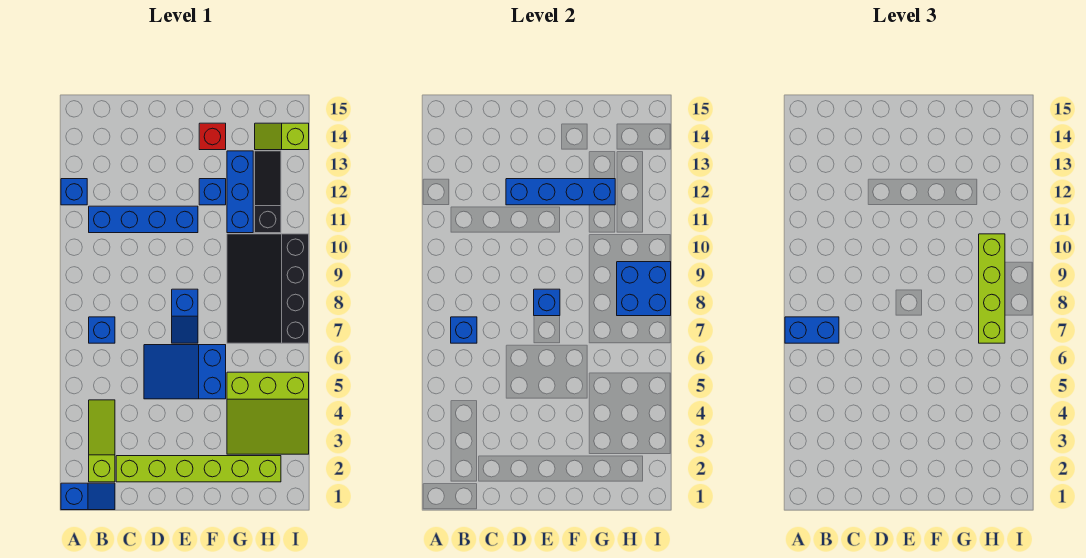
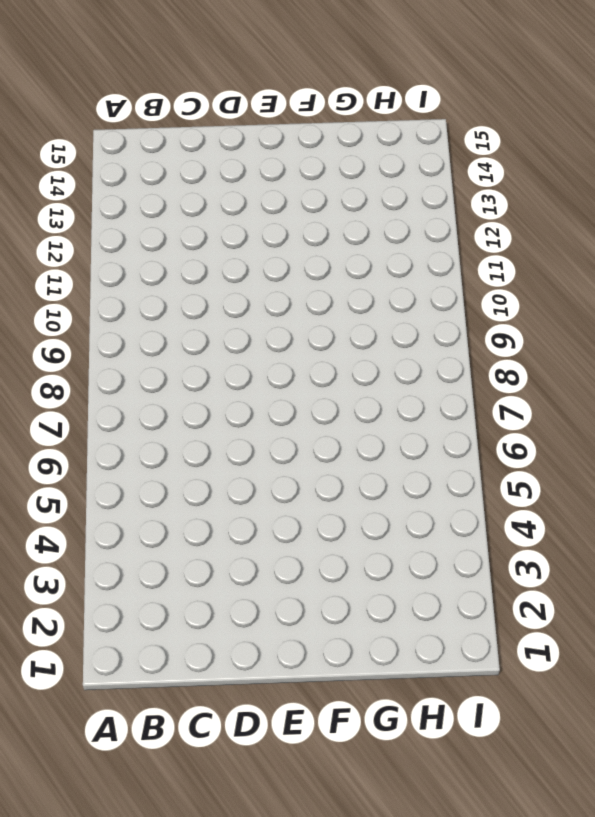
none -> blue slope A1:B1 level 1 top A
none -> blue brick A12 level 1
none -> lime slope B2:B4 level 1 top 2

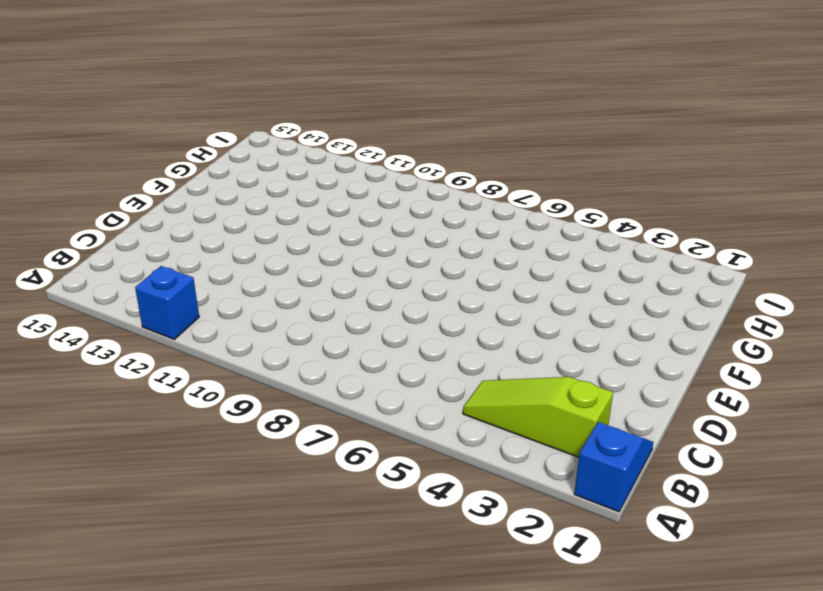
none -> blue brick B7 level 1
none -> blue brick B11:E11 level 1
none -> lime brick C2:H2 level 1

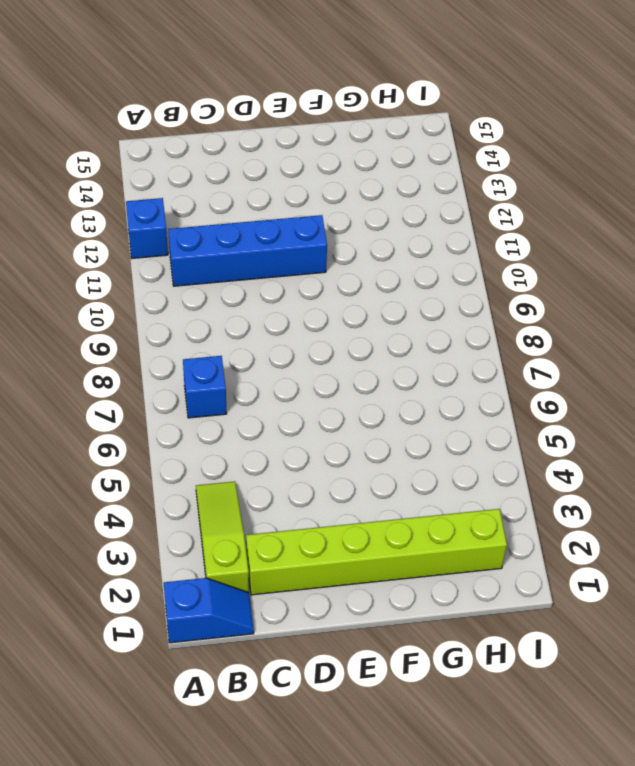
none -> blue slope D5:F6 level 1 top F
none -> blue slope E7:E8 level 1 top 8
none -> blue brick F12 level 1

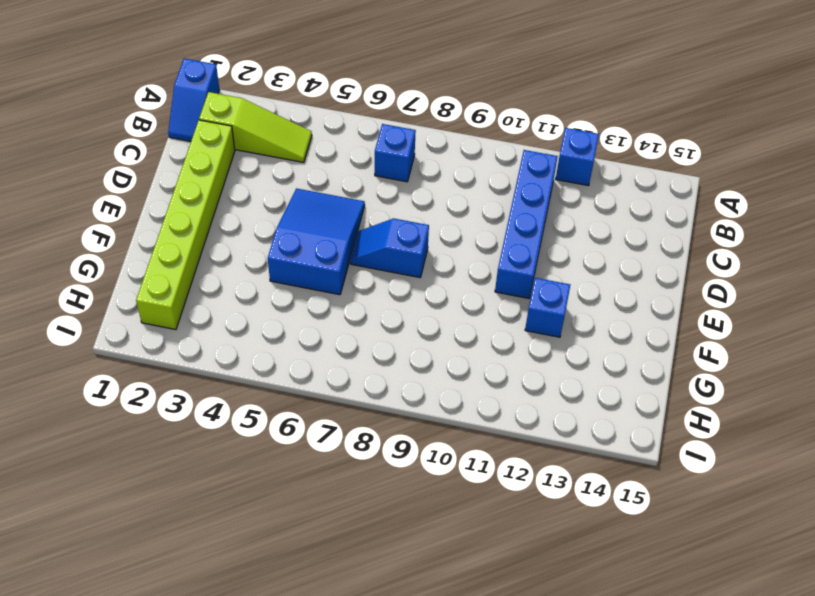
none -> red brick F14 level 1
none -> lime slope G3:I5 level 1 top 5
none -> black slope G7:I10 level 1 top I

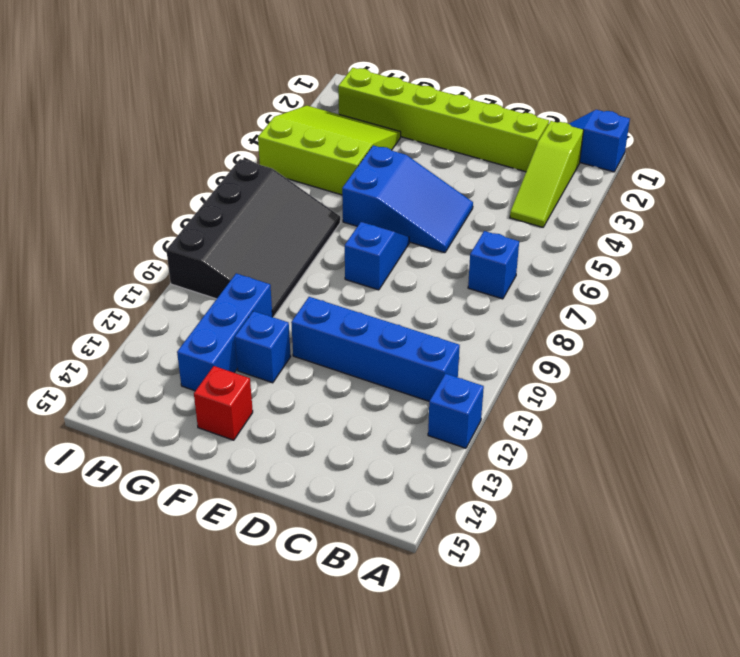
none -> black slope H11:H13 level 1 top 11
none -> lime slope H14:I14 level 1 top I
none -> blue brick B7 level 2

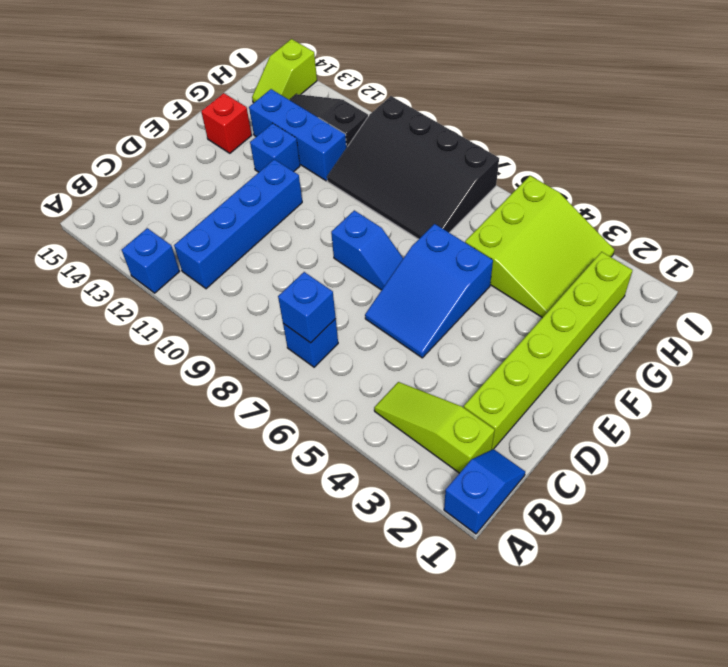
none -> blue brick D12:G12 level 2
none -> blue brick E8 level 2
none -> blue brick H8:I9 level 2

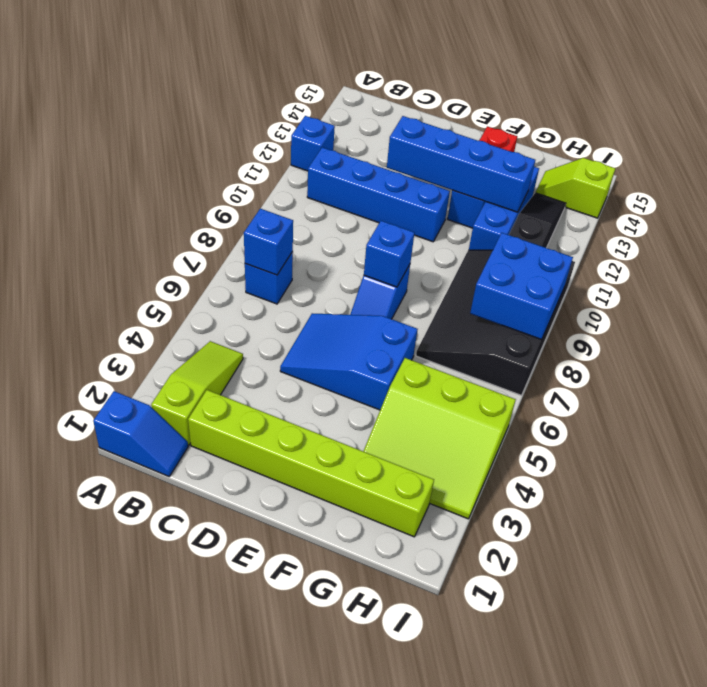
none -> blue brick A7:B7 level 3
none -> lime brick H7:H10 level 3

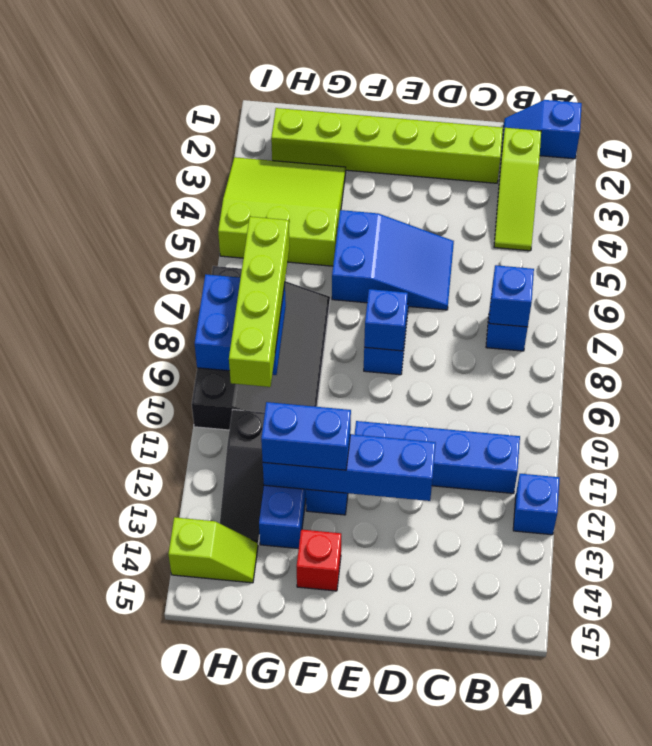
blue brick F12:G12 level 3 -> blue brick A7:B7 level 3

